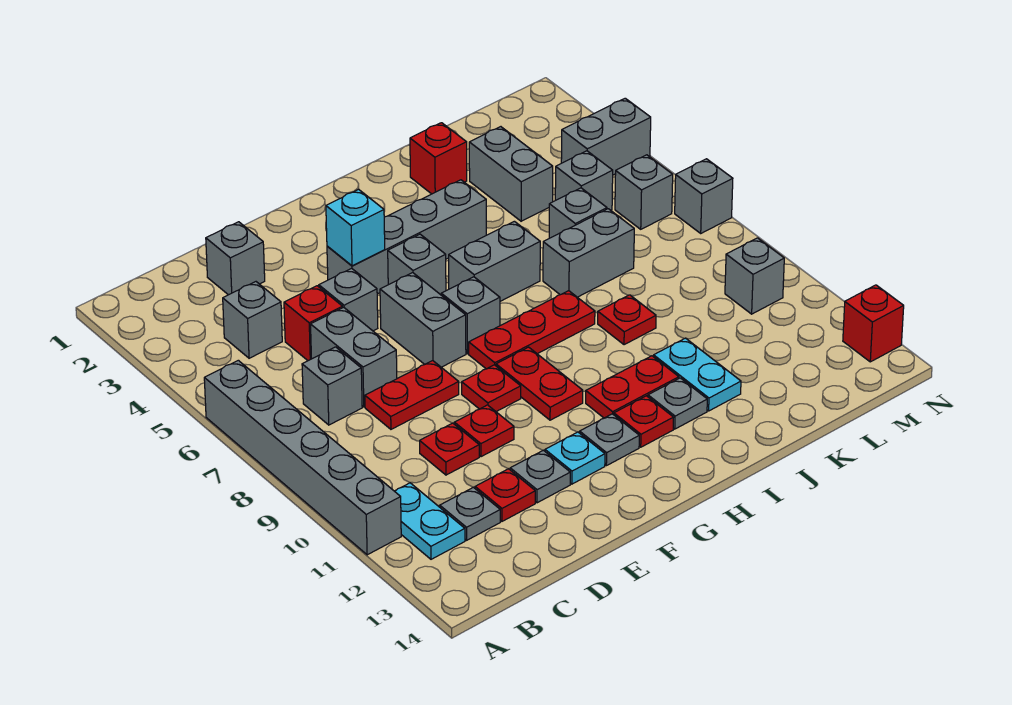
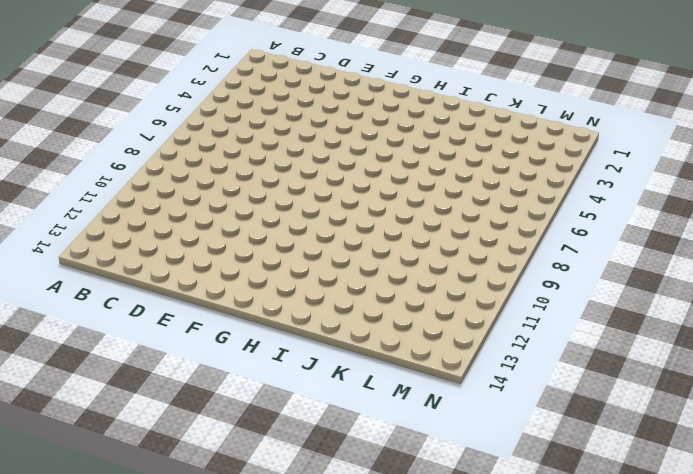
none -> grey brick A6:A11 level 1
none -> cyan plate B11:B12 level 1
none -> grey brick C4 level 1
none -> grey brick C7 level 1

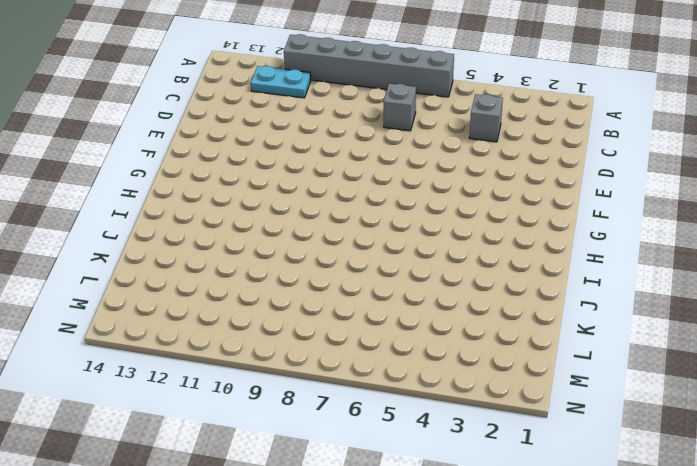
none -> grey plate C12 level 1
none -> grey brick D2 level 1
none -> red brick D5 level 1
none -> grey brick D6:D7 level 1

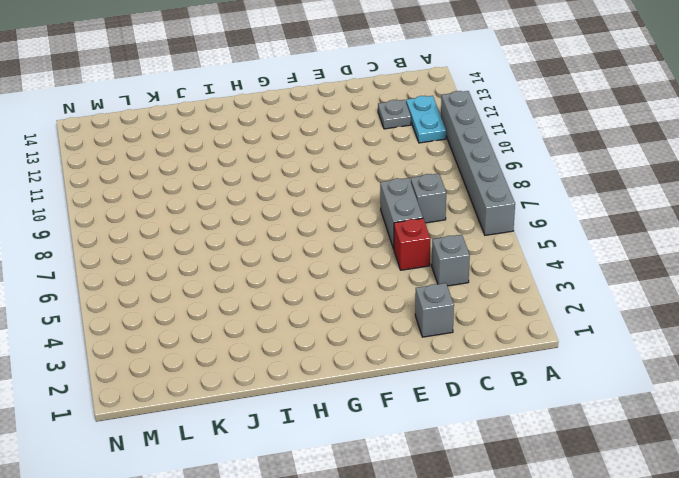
none -> red plate D8:E8 level 1
none -> red plate D10 level 1
none -> red plate D12 level 1
none -> grey brick E5 level 1

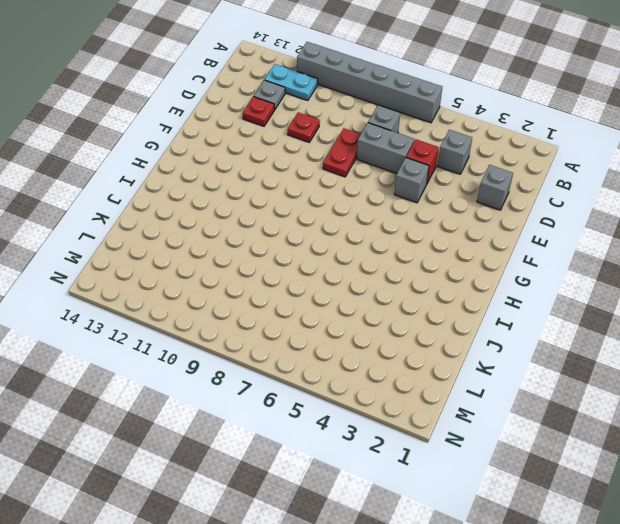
none -> red plate E10 level 1
none -> grey plate E12 level 1
none -> grey brick F4:I4 level 1
none -> grey brick F6:F7 level 1

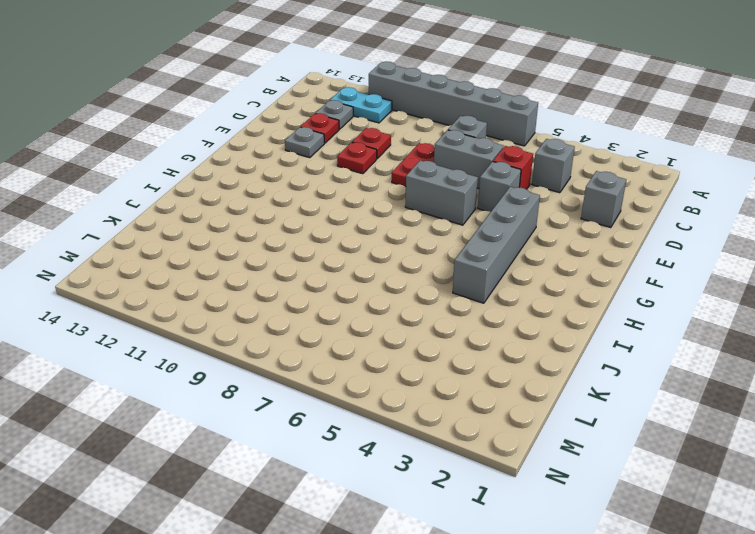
none -> red plate F9 level 1
none -> cyan plate F12 level 1
none -> grey brick G5 level 1
none -> grey brick G7 level 1

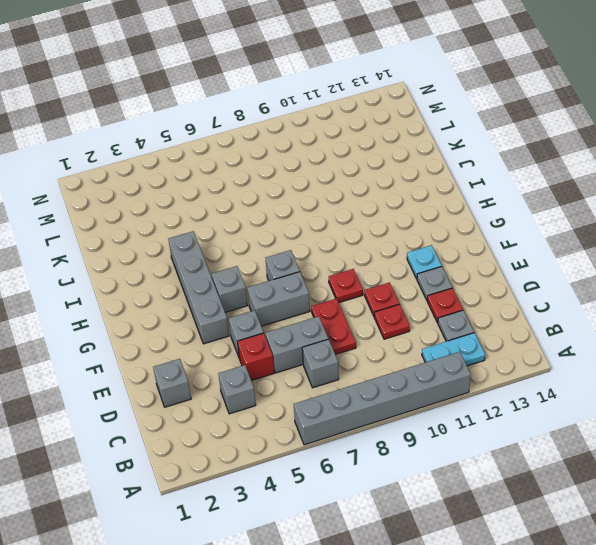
none -> red plate G8:I8 level 1
none -> red plate G9:G10 level 1
none -> grey plate G12 level 1
none -> grey brick H6:I6 level 1

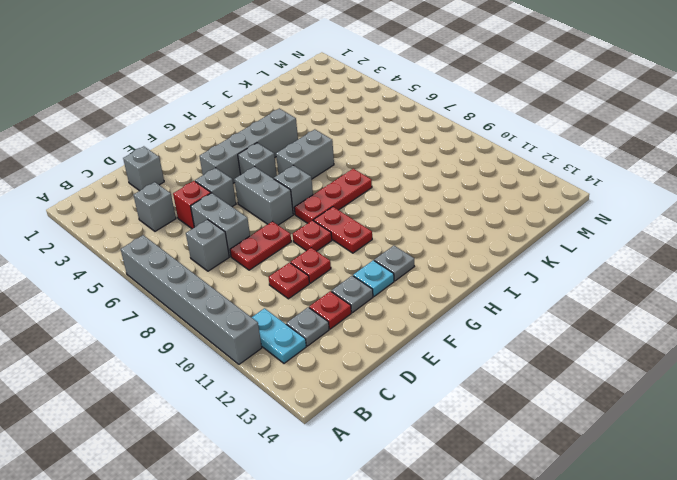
none -> red plate H11:I11 level 1
none -> red plate H12 level 1
none -> grey plate I12 level 1
none -> red brick J2 level 1

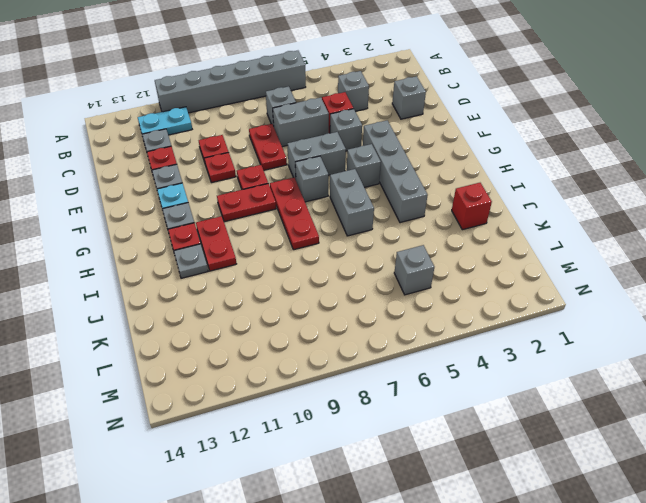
none -> grey brick J7:K7 level 1
none -> red plate J9 level 1
none -> cyan plate J11:J12 level 1
none -> grey brick K3:K4 level 1

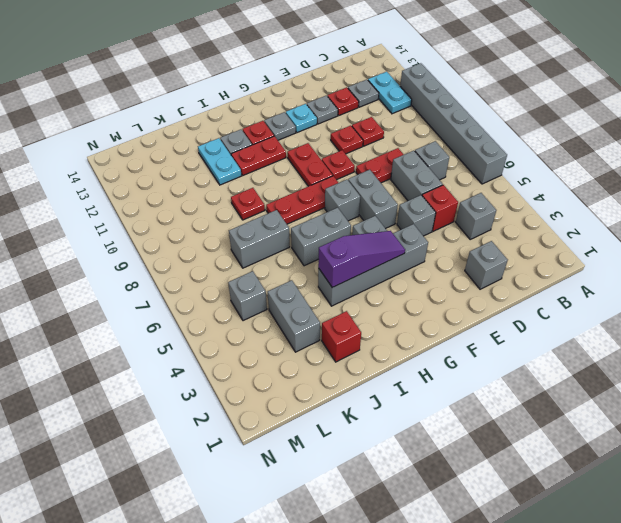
purple slope G4:I4 level 2 top I -> none
none -> grey brick K6 level 1
none -> grey brick M4:N4 level 1
none -> grey brick M6 level 1
none -> grey brick M10 level 1

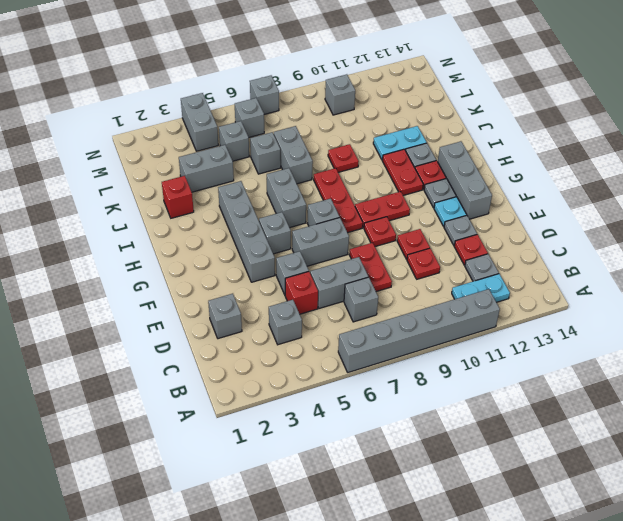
grey brick F13:H13 level 1 -> none
none -> red brick N13 level 1
none -> cyan brick F4 level 2

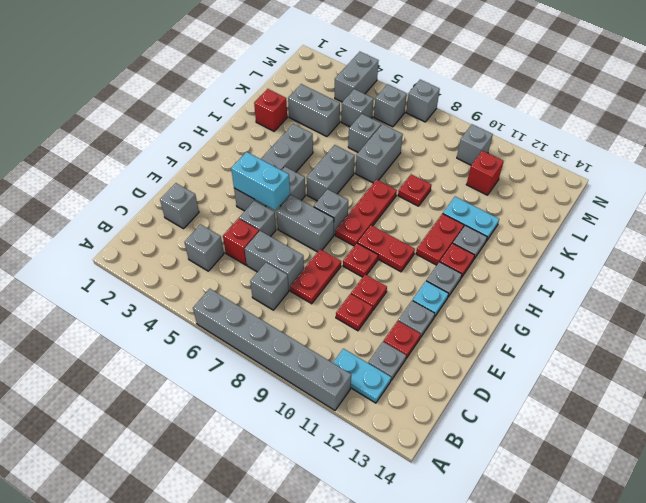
cyan brick F4:F5 level 2 -> cyan brick F4 level 2
red brick L11 level 1 -> red brick N13 level 1

